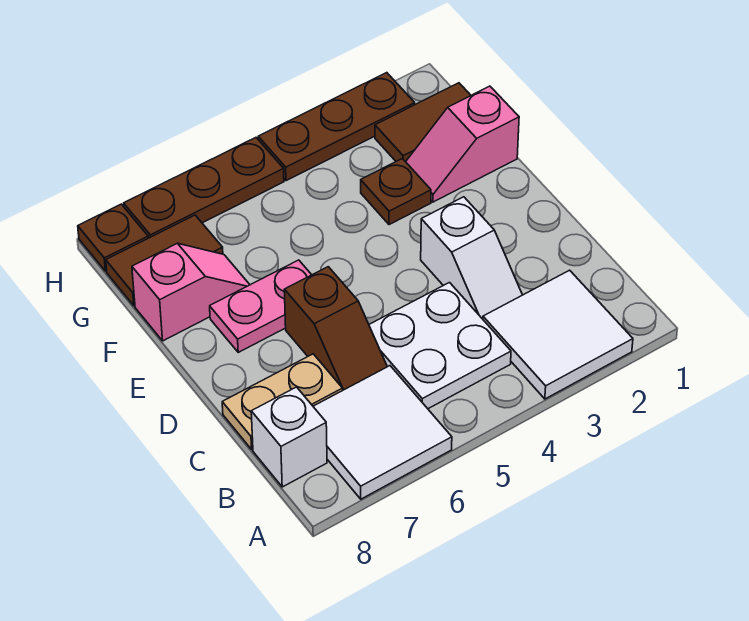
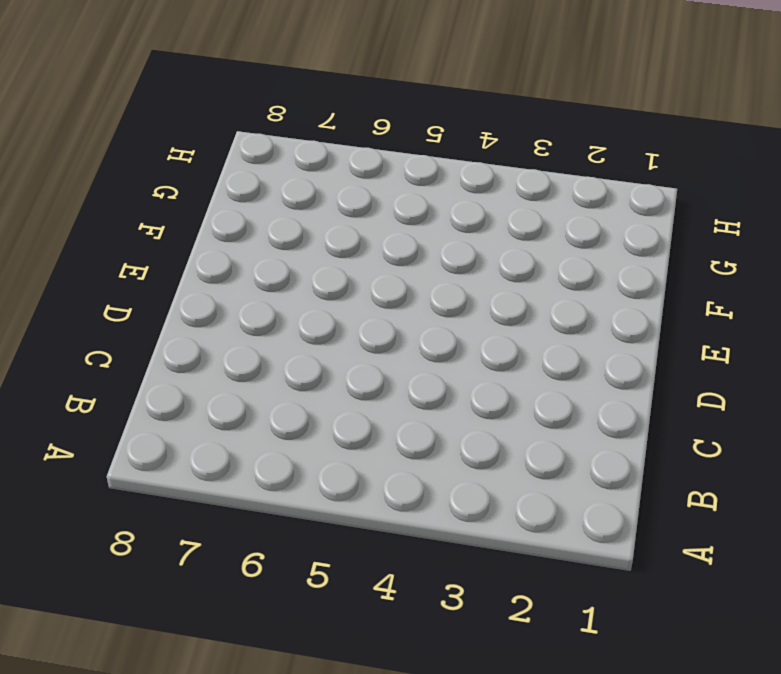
none -> white tile A2:B3 level 1
none -> white tile A6:B7 level 1
none -> white plate B4:C5 level 1

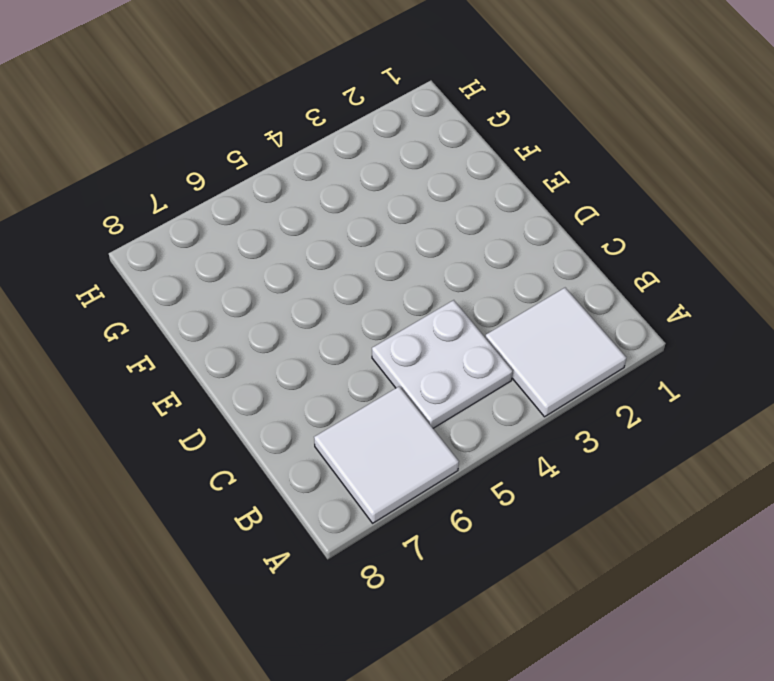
none -> white brick B8 level 1
none -> white slope C3:D3 level 1 top D
none -> brown slope C6:D6 level 1 top D

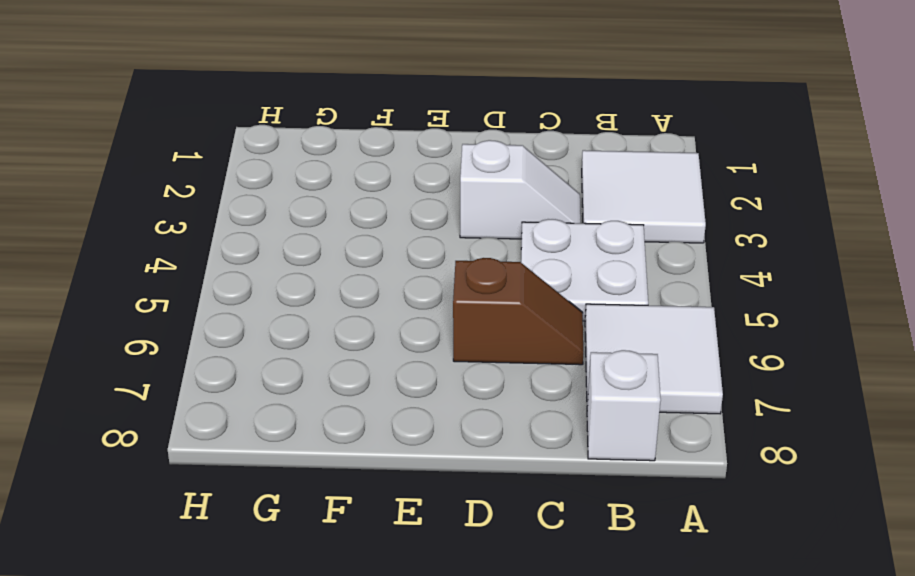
none -> tan plate C7:C8 level 1
none -> pink plate E6:E7 level 1
none -> pink slope F1:F2 level 1 top 1

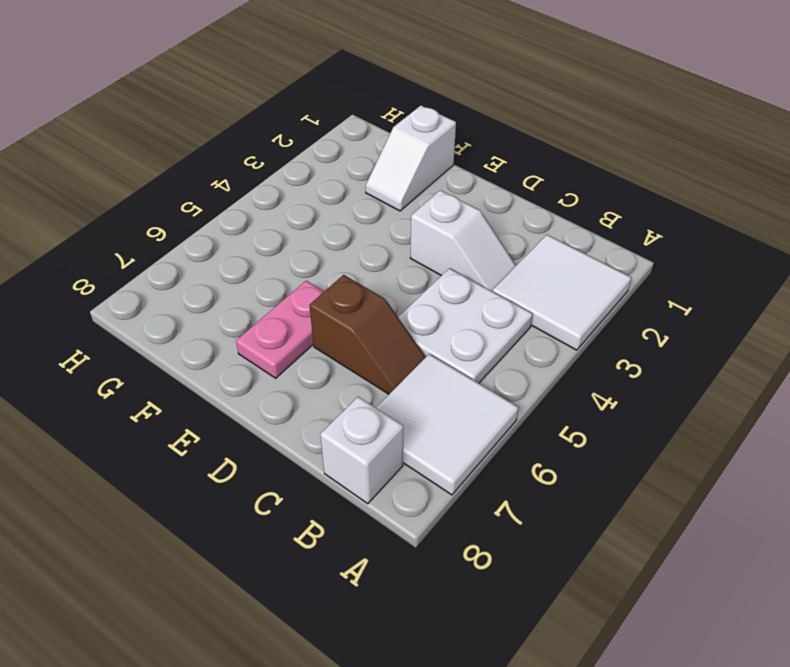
white slope F1:F2 level 1 top 1 -> pink slope F1:F2 level 1 top 1
none -> tan plate C7:C8 level 1
none -> brown plate F3 level 1
none -> pink slope F7:F8 level 1 top 8

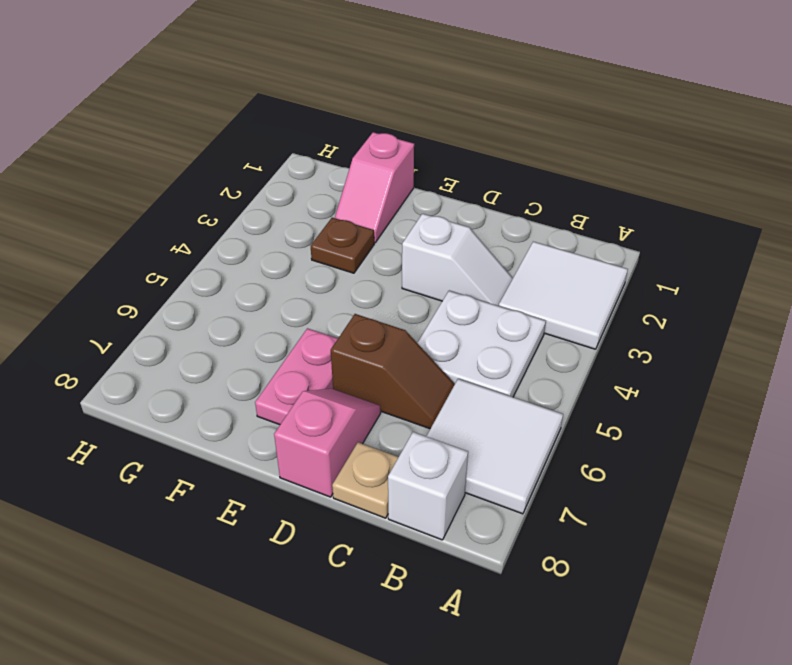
tan plate C8 level 1 -> tan plate C7:C8 level 1
pink slope D7:D8 level 1 top 8 -> pink slope F7:F8 level 1 top 8
none -> brown tile G1:G2 level 1
none -> brown tile G7:G8 level 1
none -> brown plate H2:H4 level 1

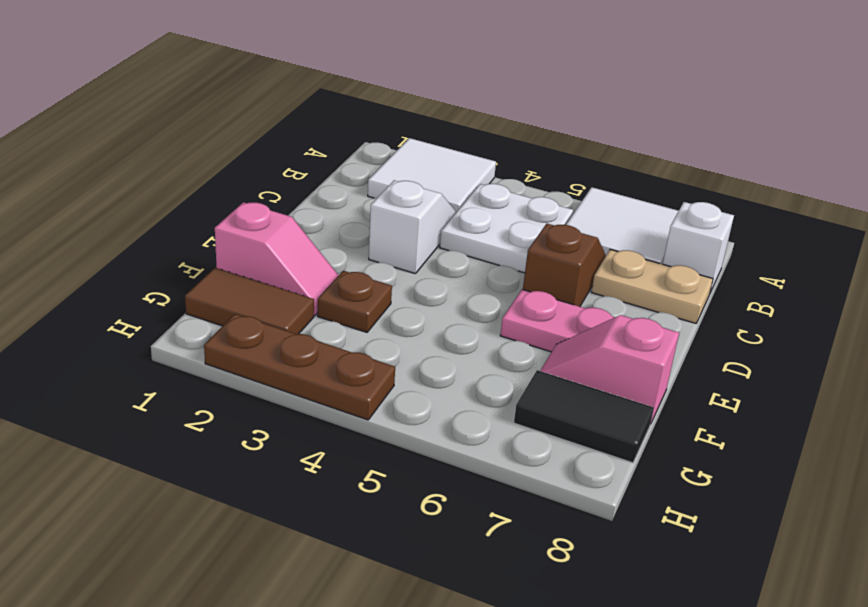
black tile G7:G8 level 1 -> brown tile G7:G8 level 1
none -> brown plate H5:H7 level 1
none -> brown plate H8 level 1

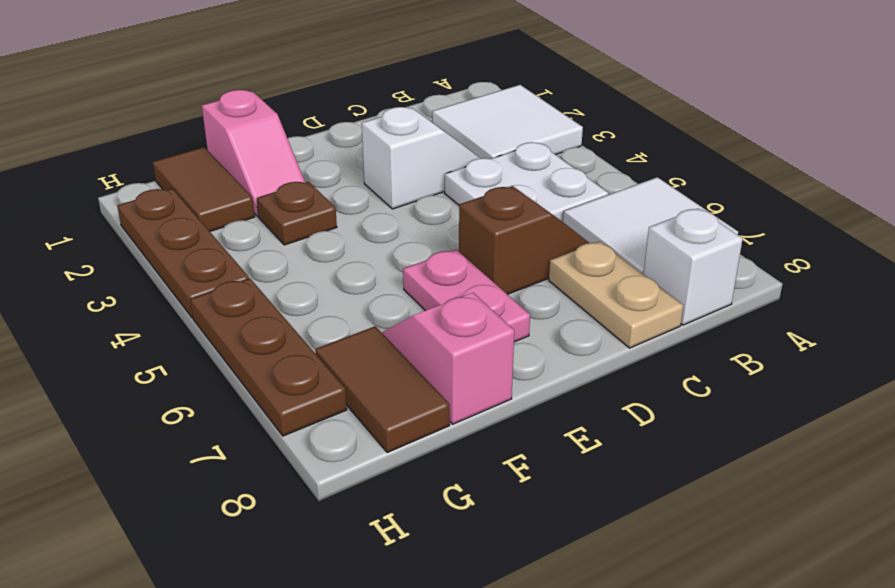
none -> brown plate H8 level 1

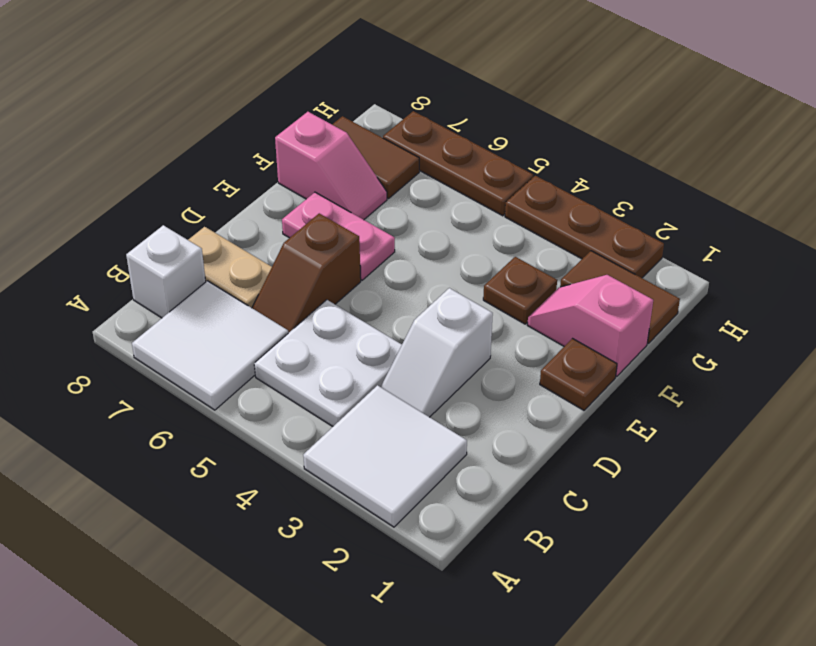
brown plate E1 level 1 -> brown plate H8 level 1

